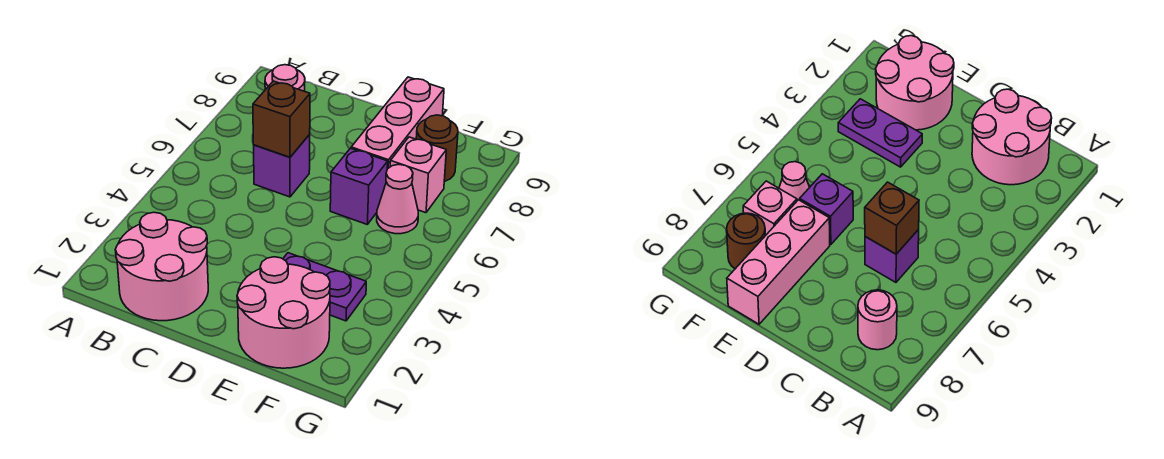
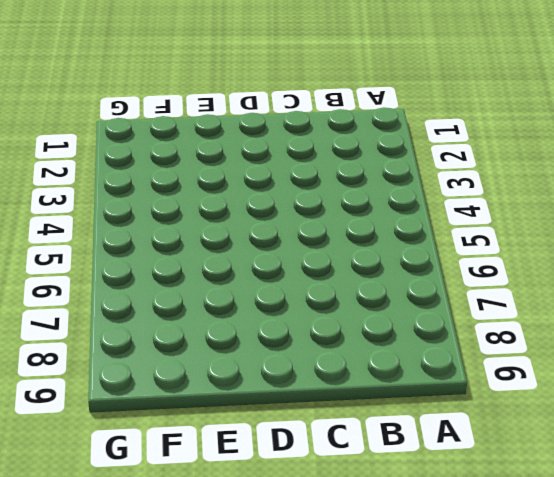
none -> pink round brick B1:C2 level 1
none -> pink round brick B8 level 1

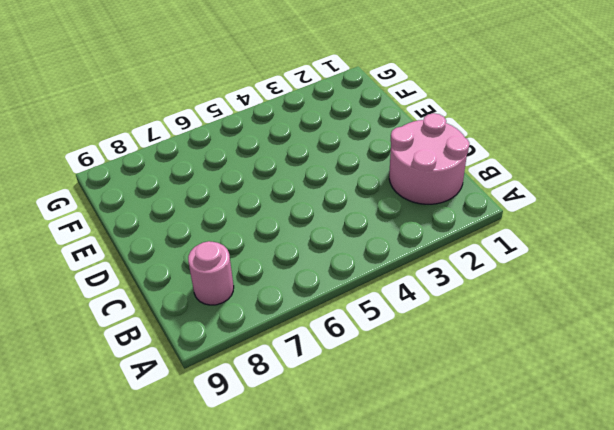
none -> purple brick C6 level 1
none -> pink round brick E1:F2 level 1

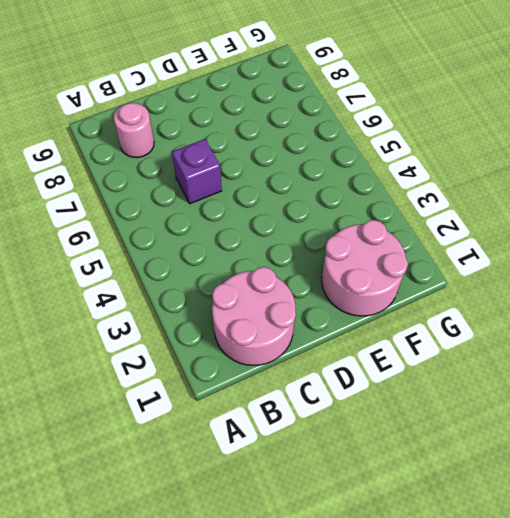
none -> purple plate E3:F3 level 1
none -> purple brick E6 level 1

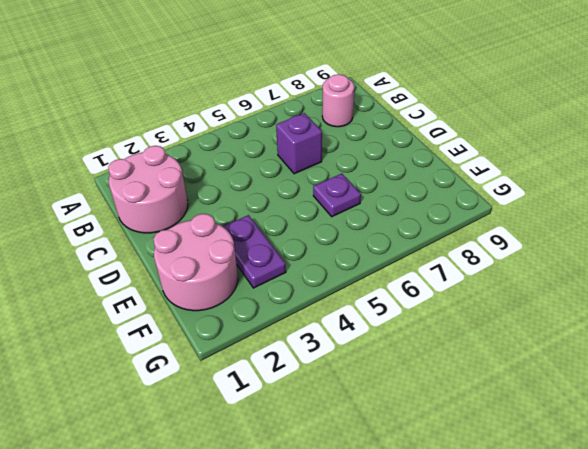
purple plate E6 level 1 -> purple brick E6 level 1
none -> pink brick E7:E9 level 1
none -> pink cone F6 level 1

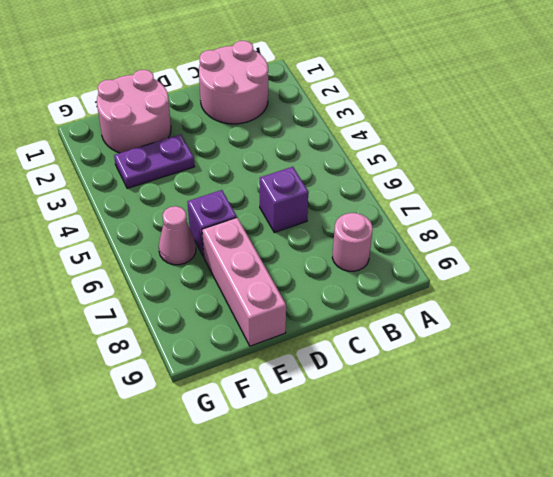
none -> pink brick F7 level 1
none -> brown round brick F8 level 1

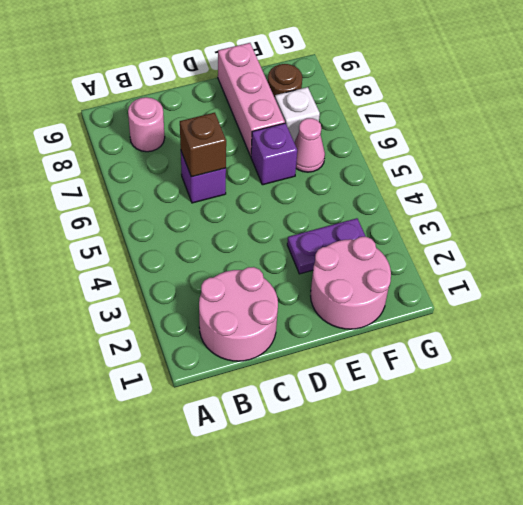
white brick F7 level 1 -> pink brick F7 level 1

